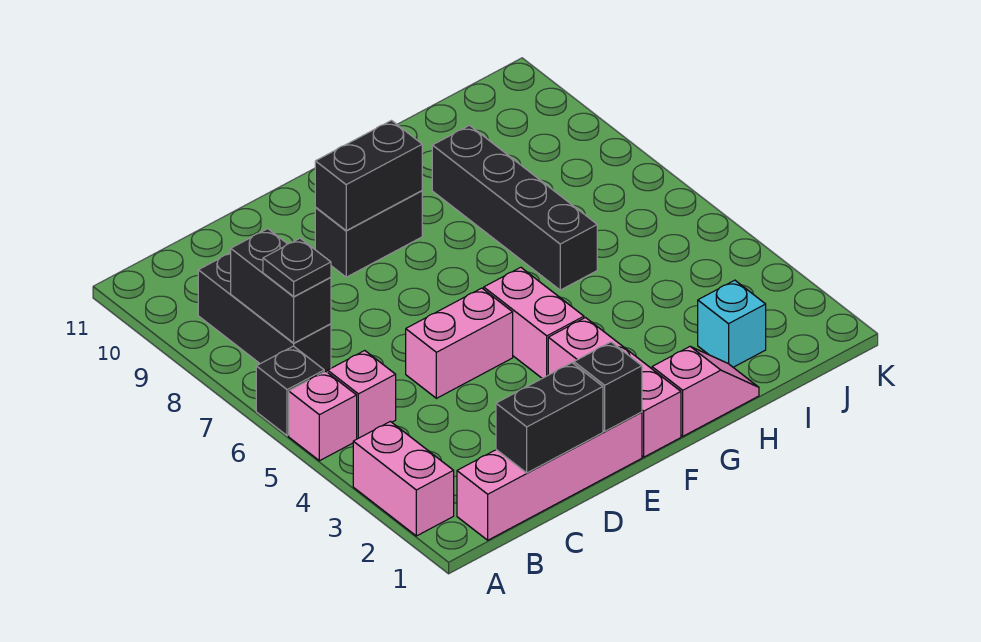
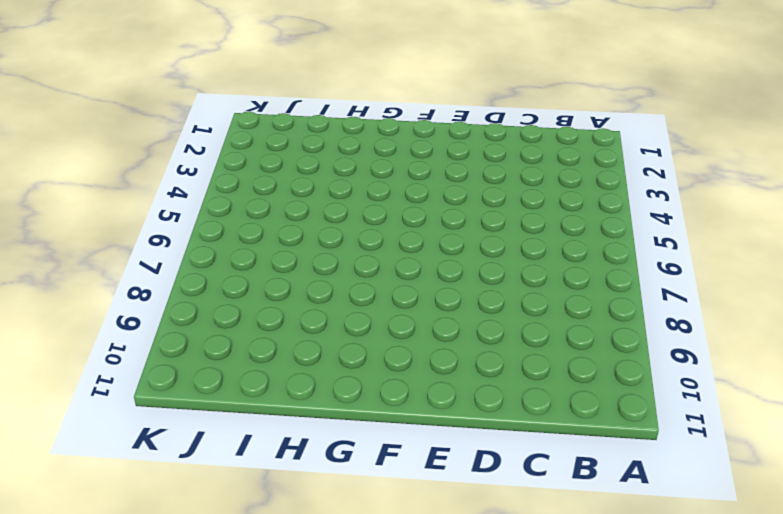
none -> pink brick A2:A3 level 1
none -> pink brick A5 level 1
none -> black brick A6 level 1

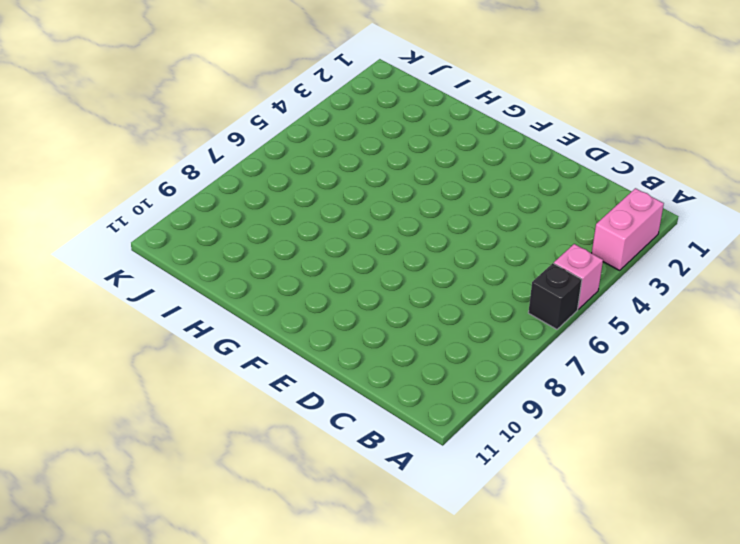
none -> pink brick B1:E1 level 1
none -> pink brick B5 level 1
none -> black brick B7:B9 level 1

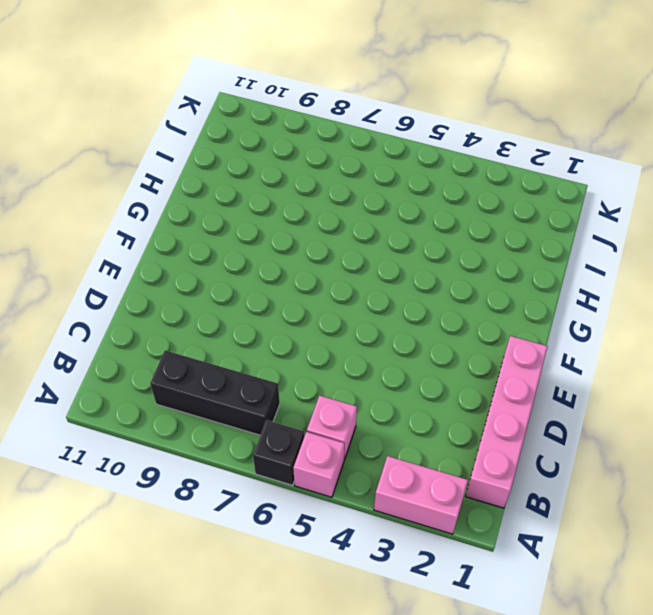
none -> pink brick D5:E5 level 1
none -> black brick E9:F9 level 1
none -> pink brick F1:F3 level 1

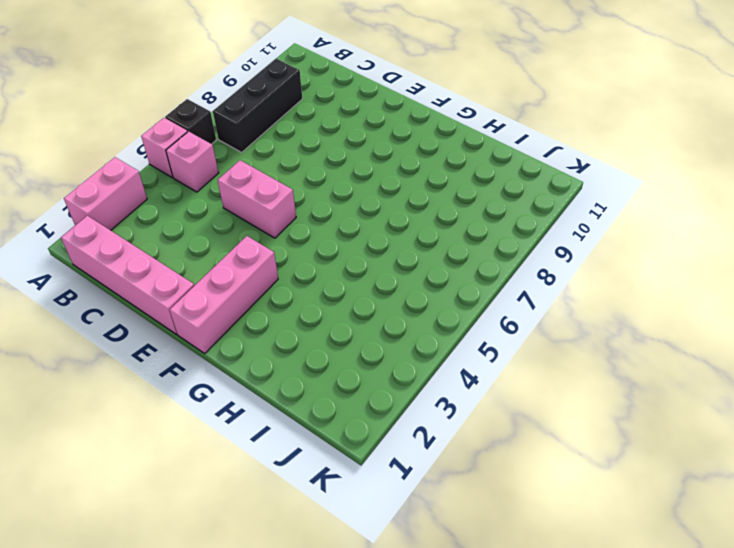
none -> black brick E9:F9 level 1
none -> pink brick F4:F5 level 1
none -> pink slope G1:H1 level 1 top G

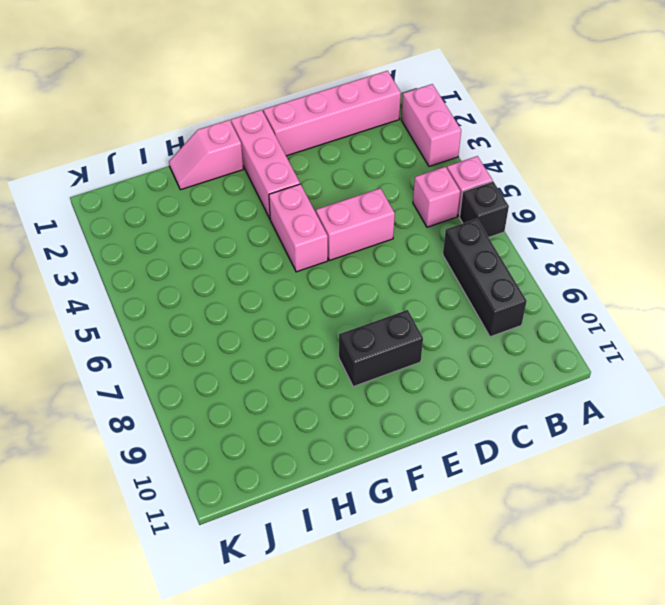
none -> black brick H6:H9 level 1
none -> cyan brick I2 level 1
none -> black brick B7:B8 level 2

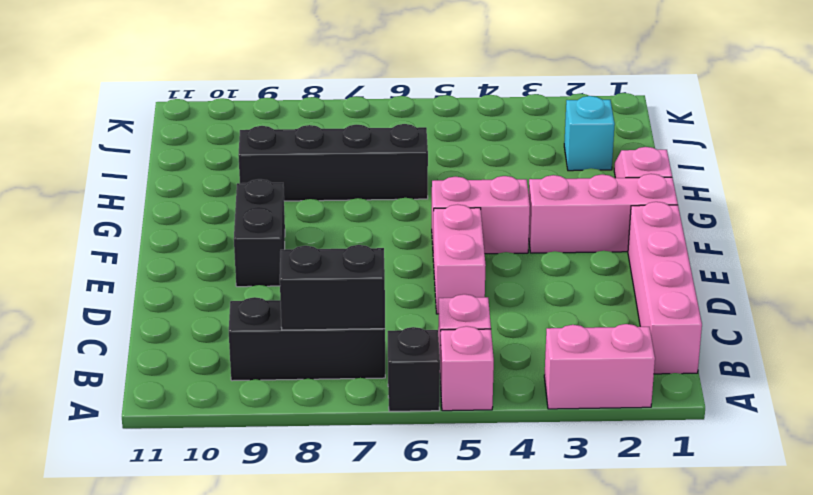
none -> black brick C1:D1 level 2
none -> black brick E1 level 2
none -> black brick E9:F9 level 2

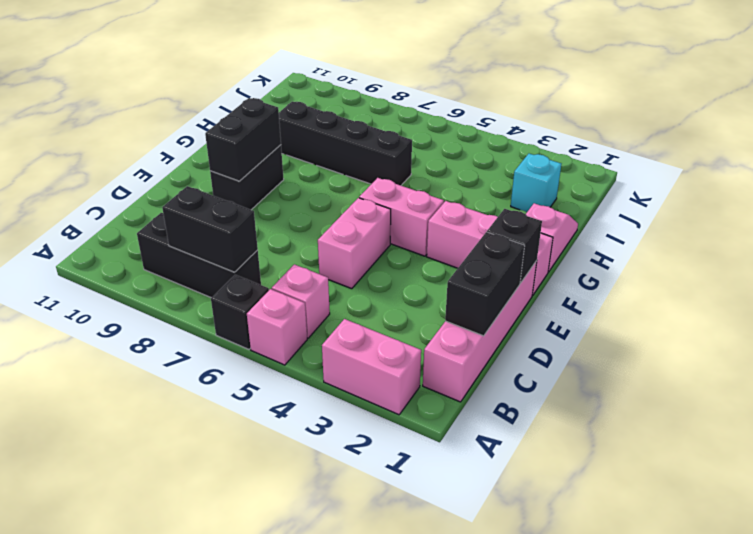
none -> black plate B7 level 3

